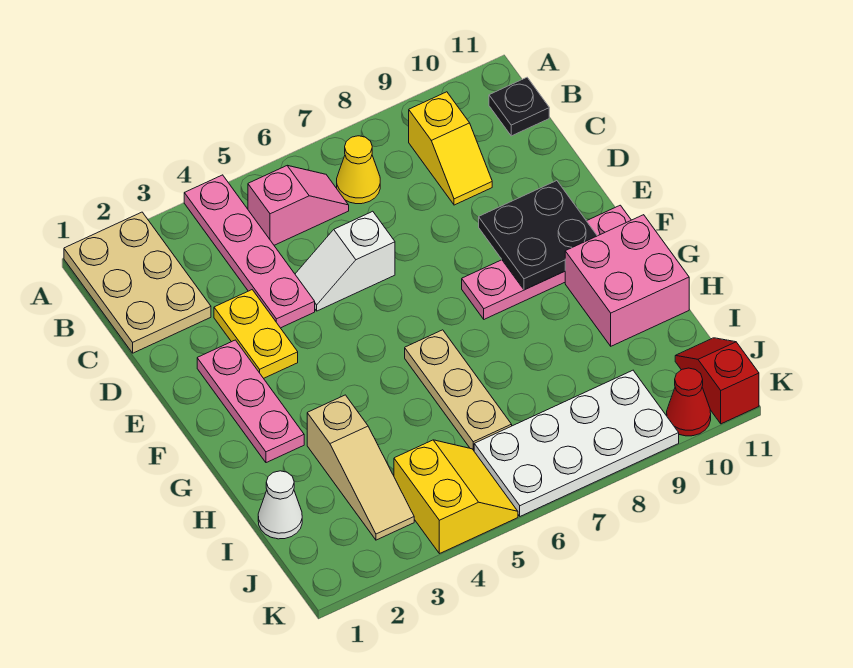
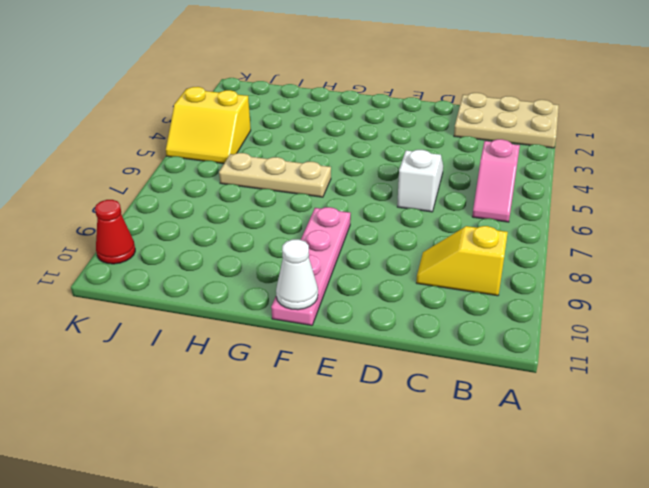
white cone F11 level 2 -> white cone I1 level 1
none -> pink plate A4:D4 level 1
none -> yellow cone B7 level 1
none -> black plate B11 level 1

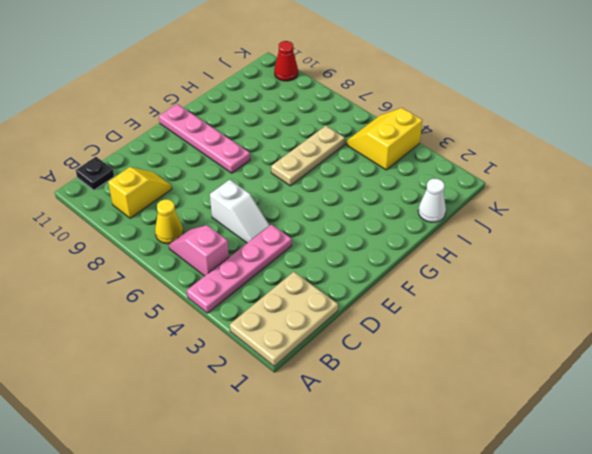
none -> yellow plate D3:E3 level 1
none -> pink plate E2:G2 level 1
none -> pink brick G10:H11 level 1

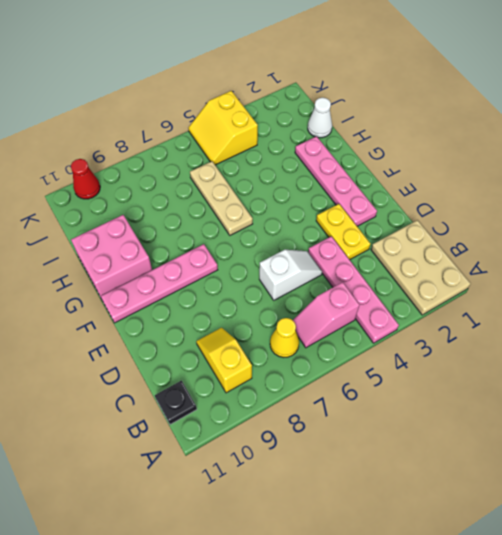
pink plate E2:H2 level 1 -> pink plate E2:G2 level 1
none -> tan slope H3:J3 level 1 top H
none -> white plate J6:K9 level 1
none -> red slope J11:K11 level 1 top K

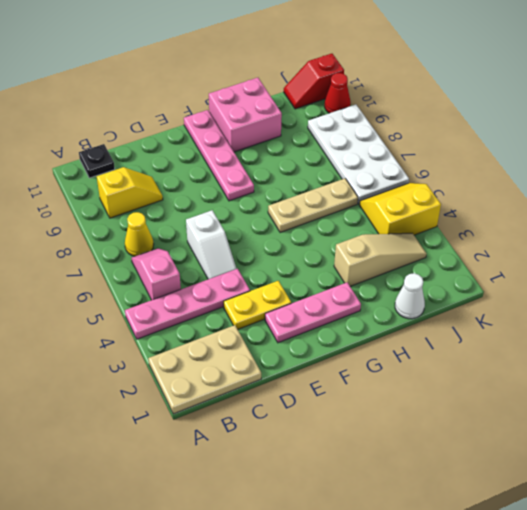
none -> black plate E9:F10 level 2

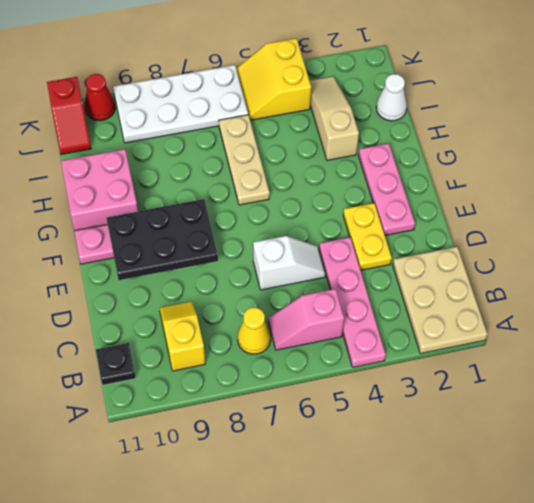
black plate E8:F10 level 2 -> black plate E9:F10 level 2

